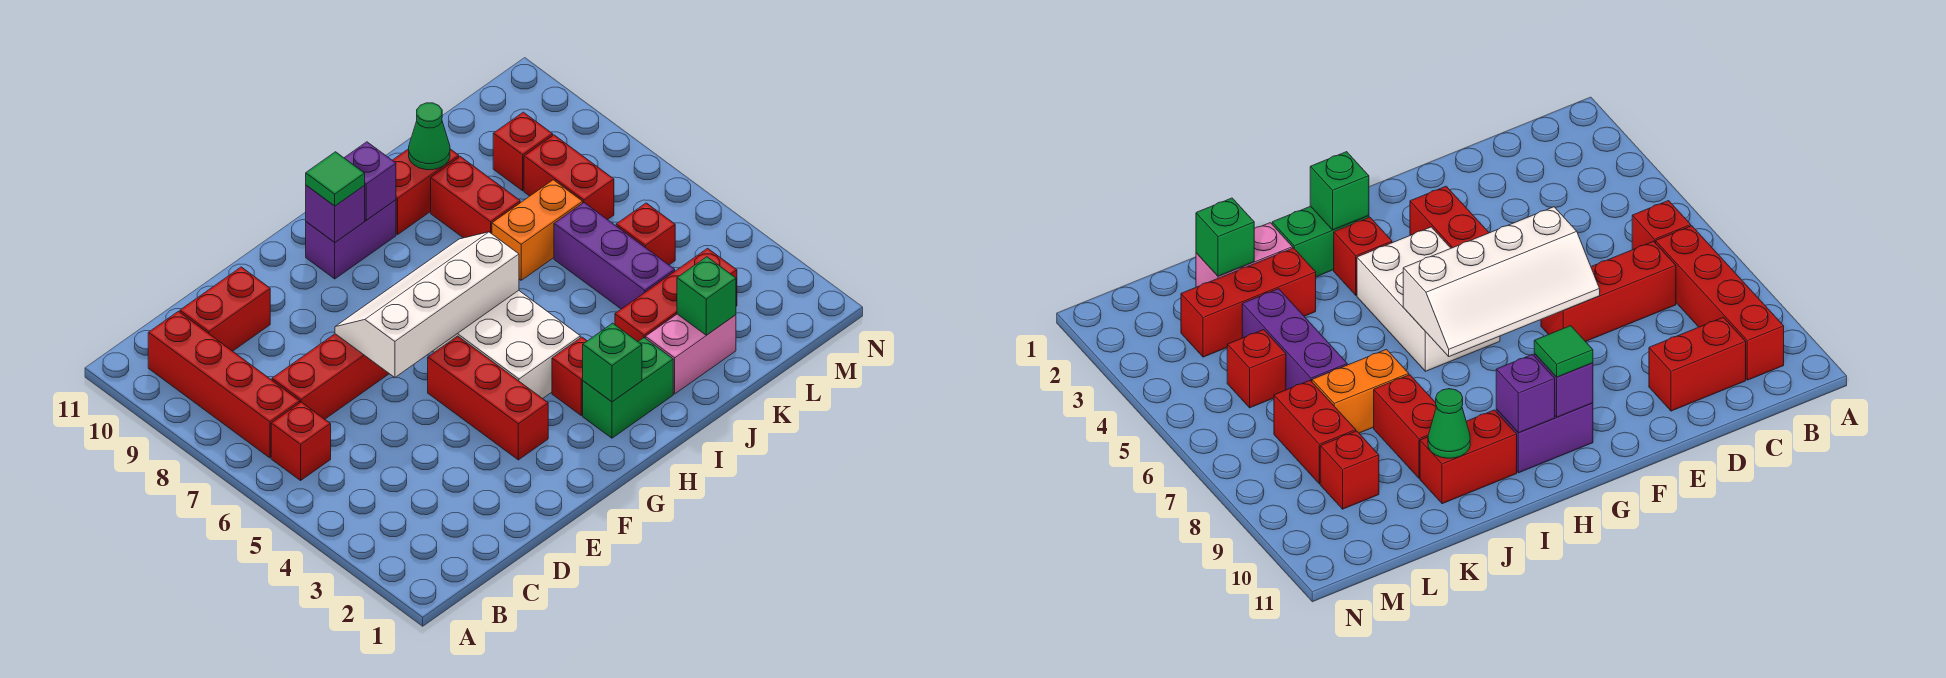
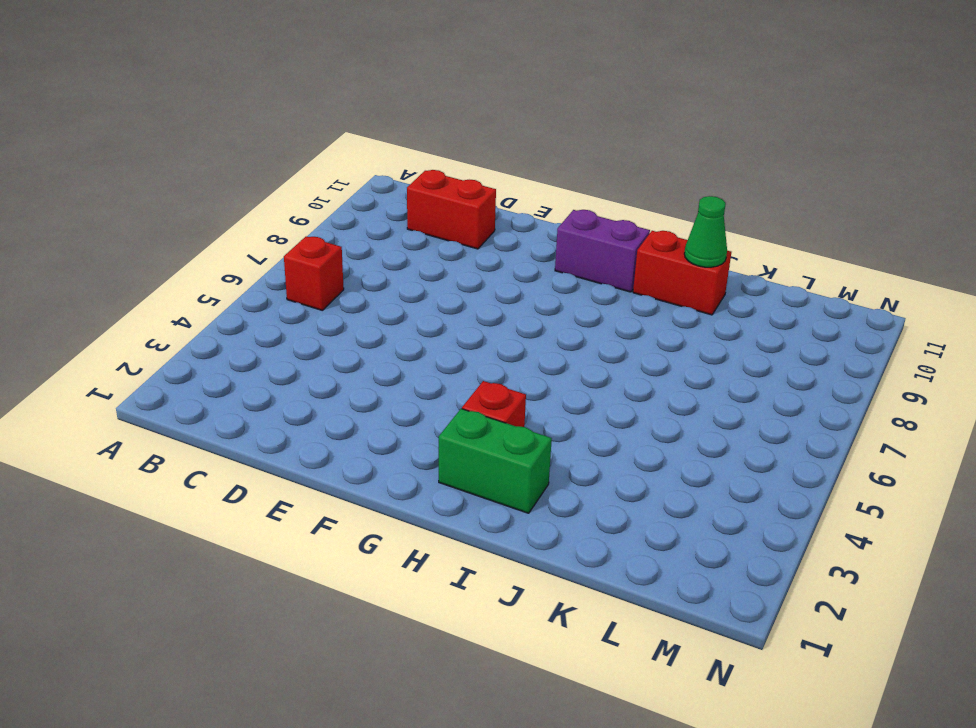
none -> red brick B7:B10 level 1
none -> red brick C7:E7 level 1
none -> red brick F3:F5 level 1

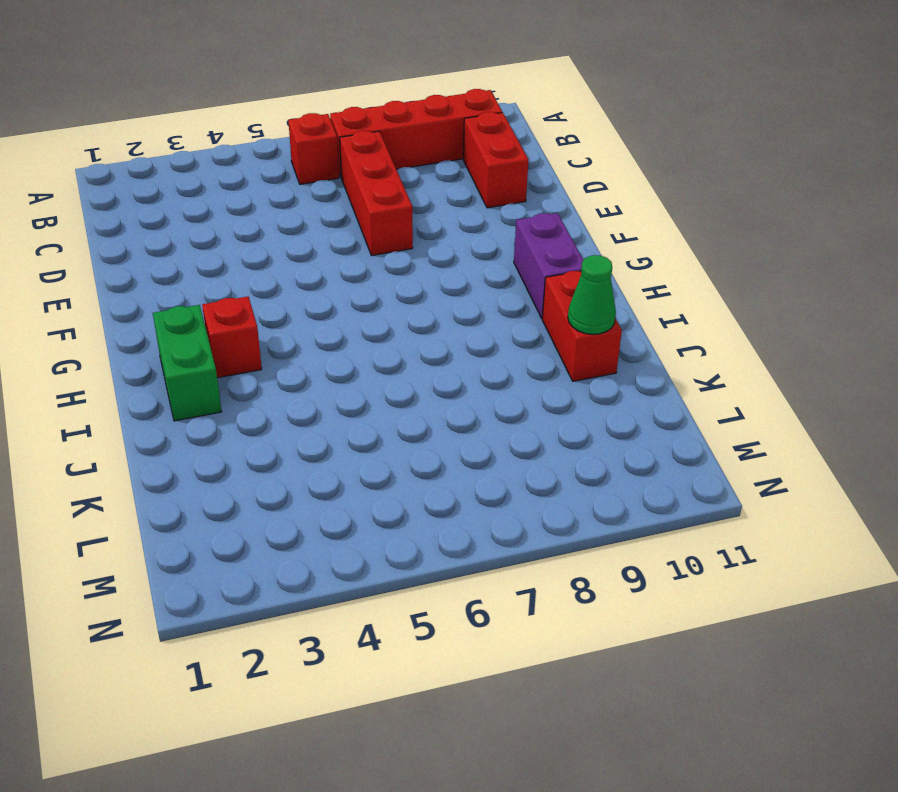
none -> red brick F3:F5 level 1
none -> white brick G4:H6 level 1
none -> pink brick J2:K2 level 1

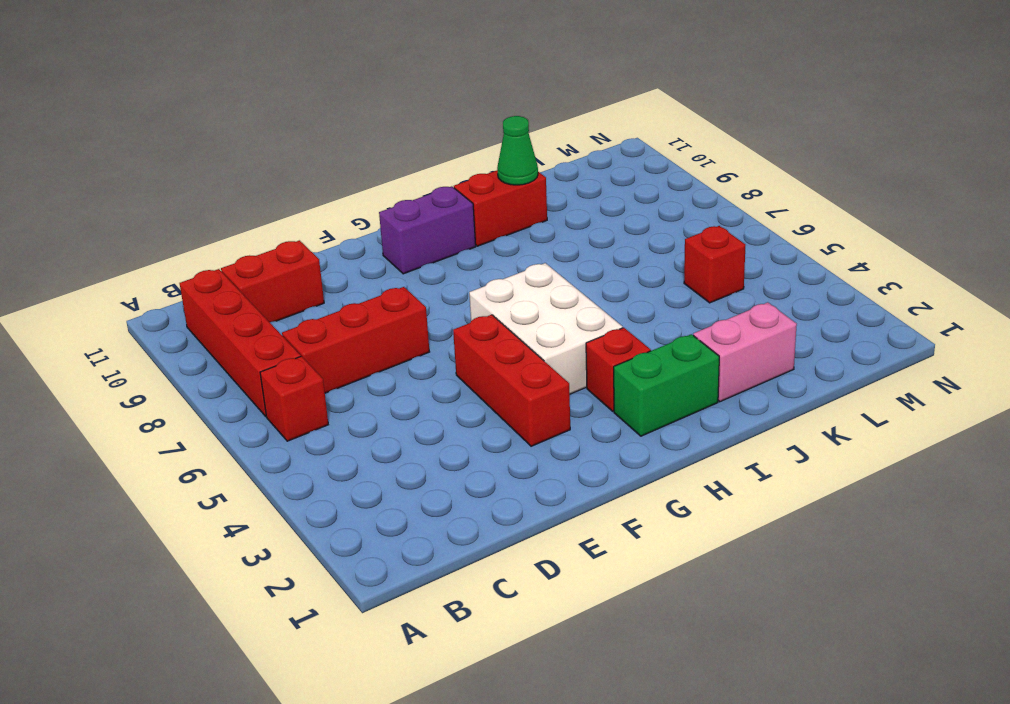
none -> red brick J3:L3 level 1
none -> orange brick J7:K7 level 1
none -> red brick J8:J9 level 1

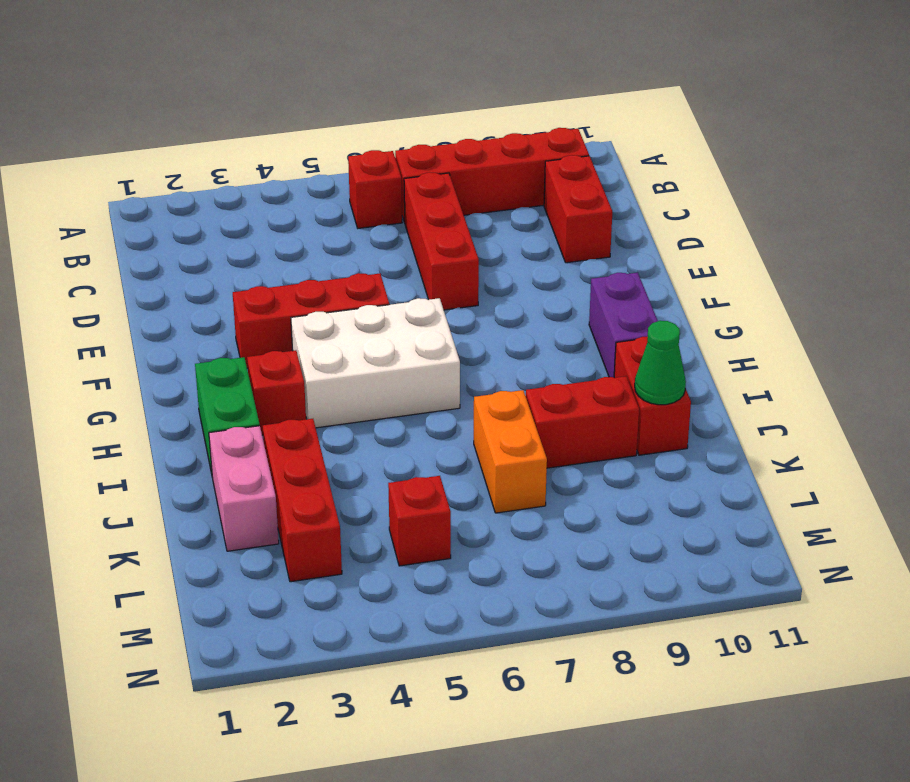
none -> purple brick K4:K6 level 1
none -> red brick L7:L8 level 1
none -> red brick L9 level 1

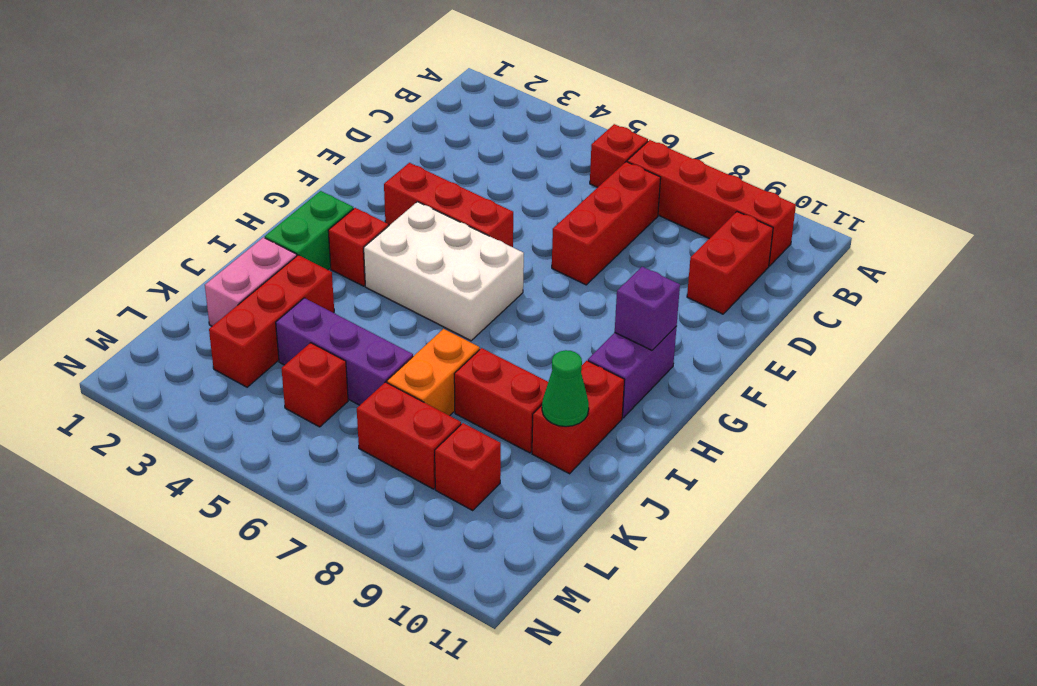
none -> white slope E6:H7 level 2 top 6
none -> green brick H2 level 2
none -> purple brick H10 level 2

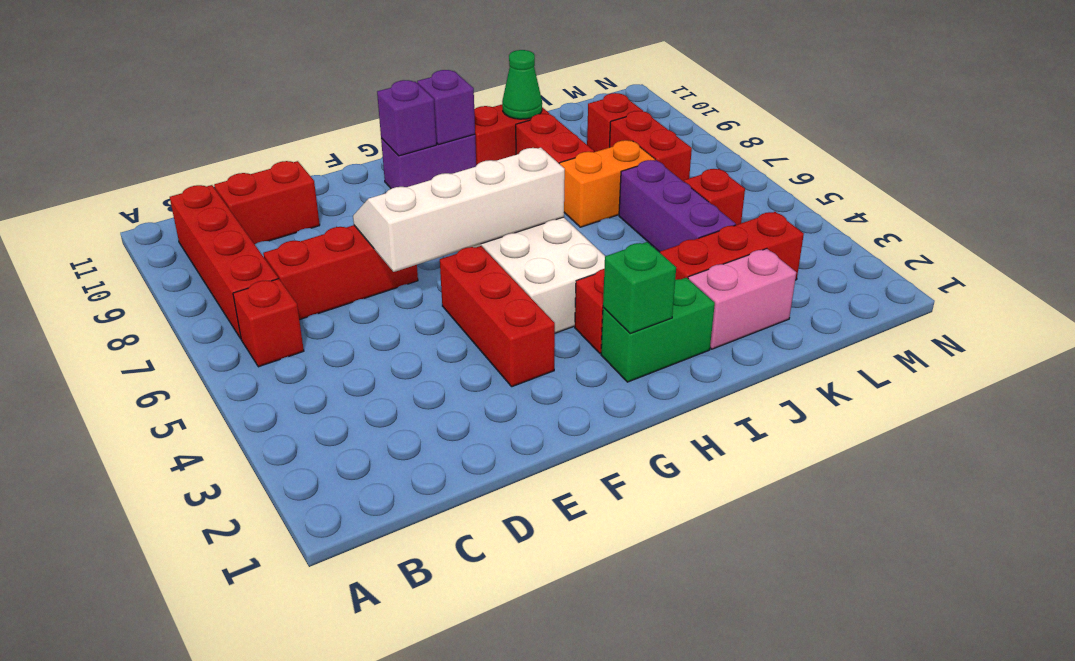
none -> green brick K2 level 2
none -> green tile G10 level 3

